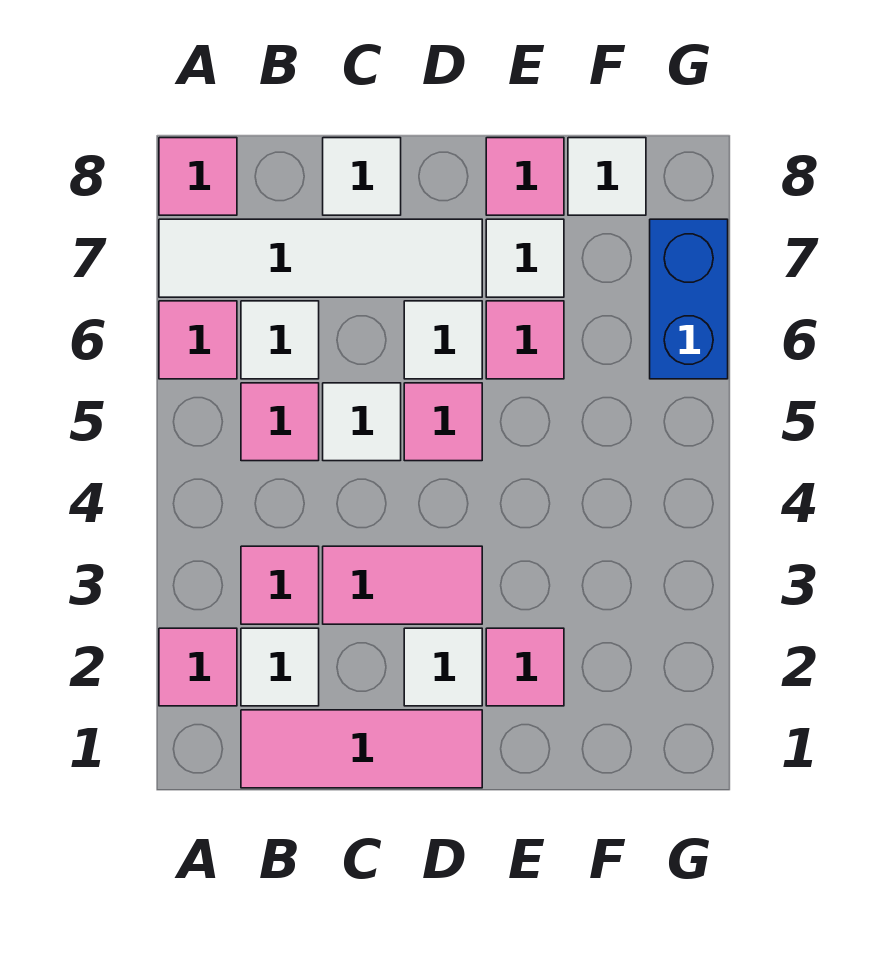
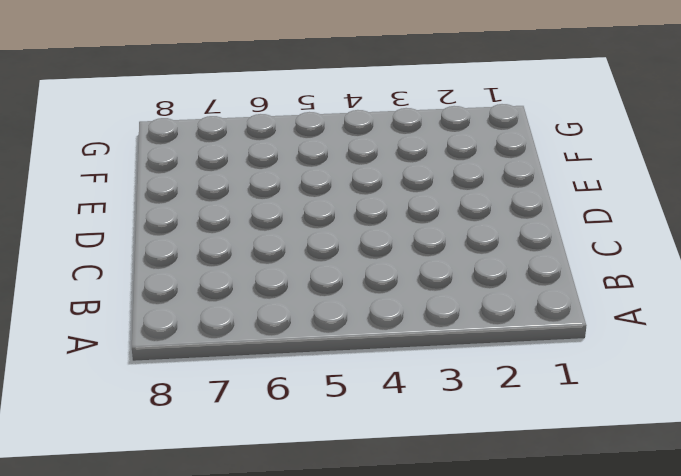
none -> pink tile A2 level 1
none -> pink tile A6 level 1
none -> white tile A7:D7 level 1

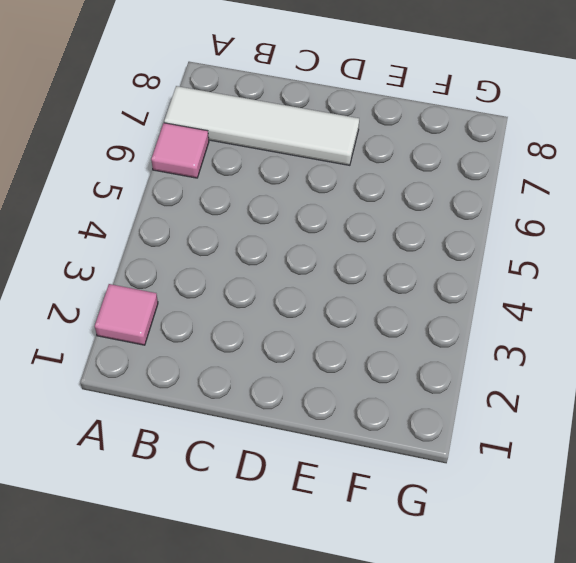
none -> pink tile A8 level 1
none -> pink tile B1:D1 level 1
none -> white tile B2 level 1

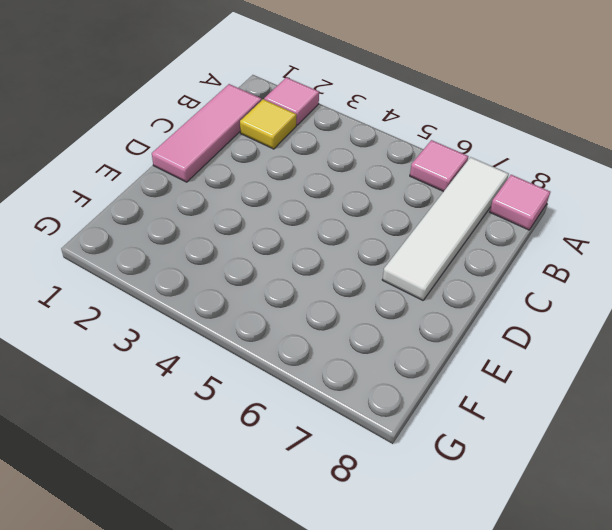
yellow tile B2 level 1 -> white tile B2 level 1
none -> pink tile B3 level 1
none -> pink tile B5 level 1
none -> white tile B6 level 1

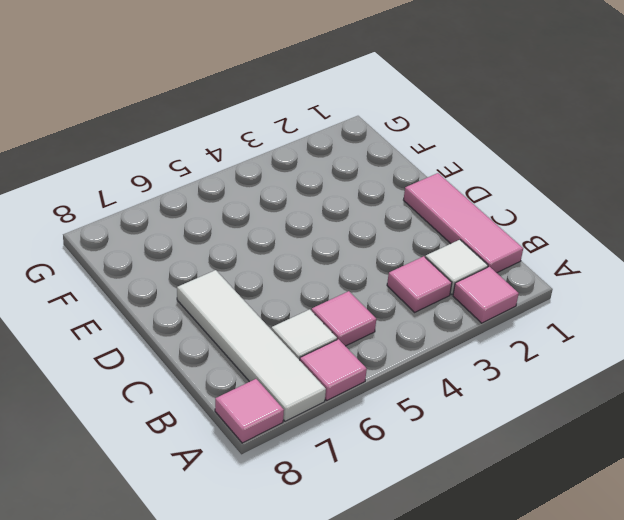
none -> pink tile C3:D3 level 1
none -> white tile C5 level 1
none -> white tile C8 level 1

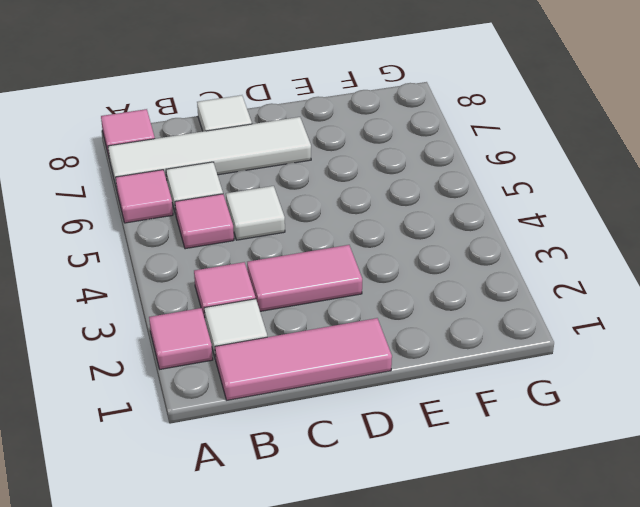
none -> white tile D2 level 1
none -> pink tile D5 level 1
none -> white tile D6 level 1

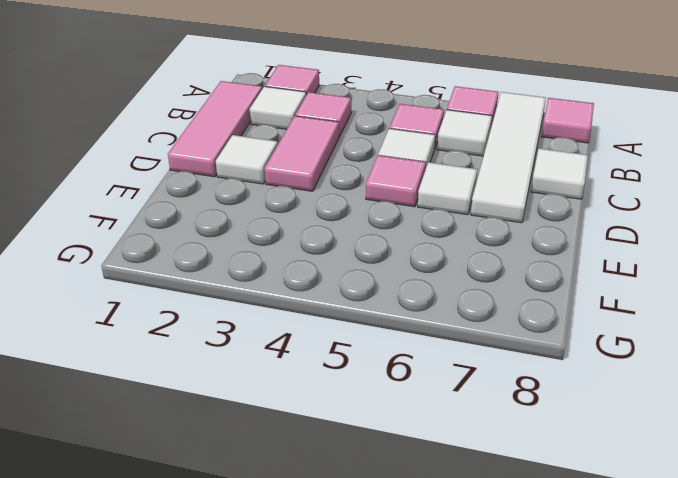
none -> pink tile E2 level 1
none -> pink tile E6 level 1
none -> white tile E7 level 1

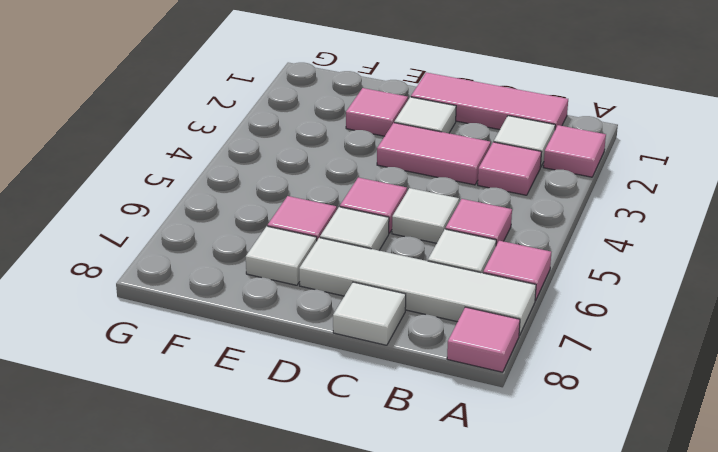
none -> pink tile E8 level 1
none -> white tile F8 level 1
none -> blue brick G6:G7 level 1

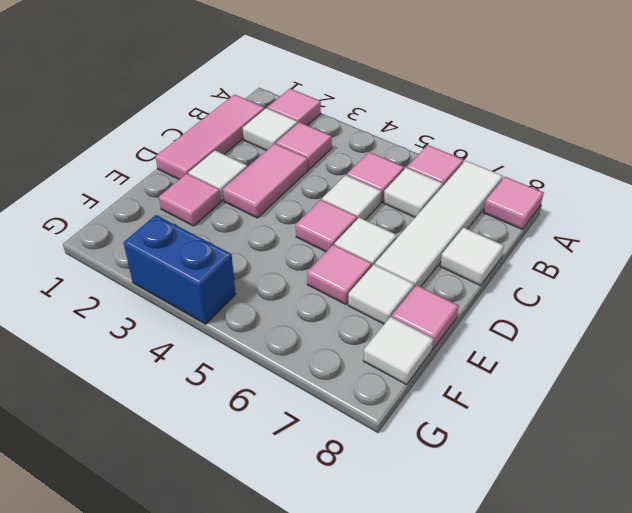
blue brick G3:G4 level 1 -> blue brick G6:G7 level 1

